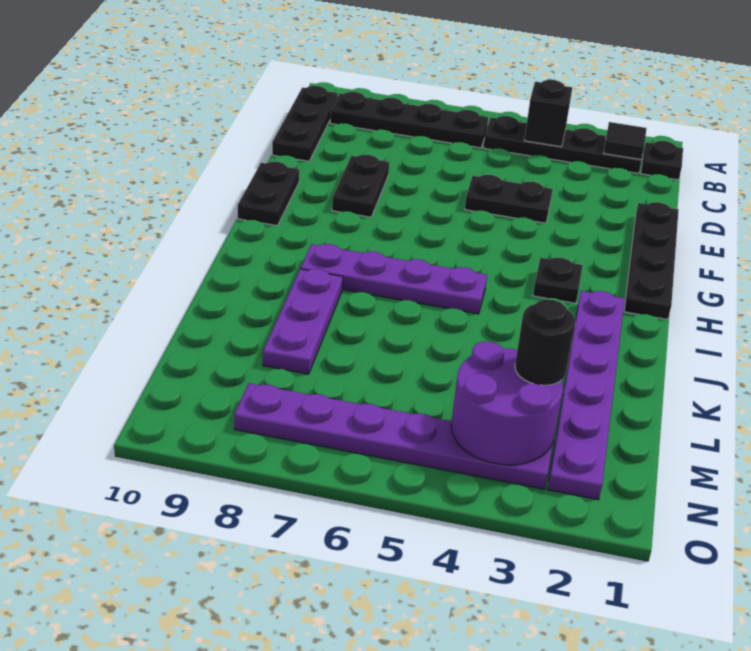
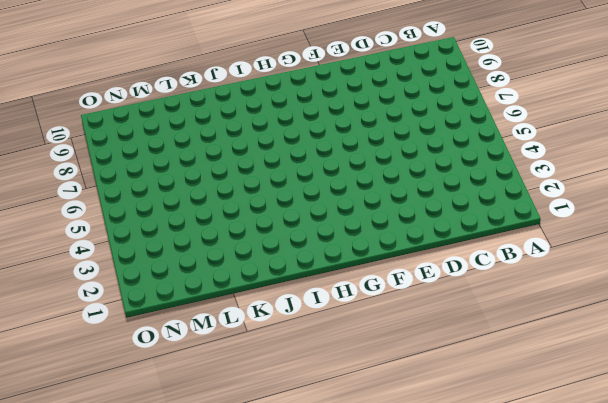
none -> black plate B1 level 1
none -> black plate B2:B5 level 1
none -> black plate B6:B9 level 1

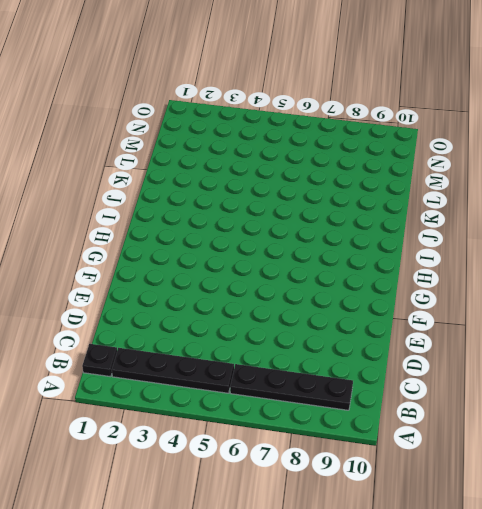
none -> black plate B10:D10 level 1
none -> black plate E1:H1 level 1
none -> black plate E4:E5 level 1

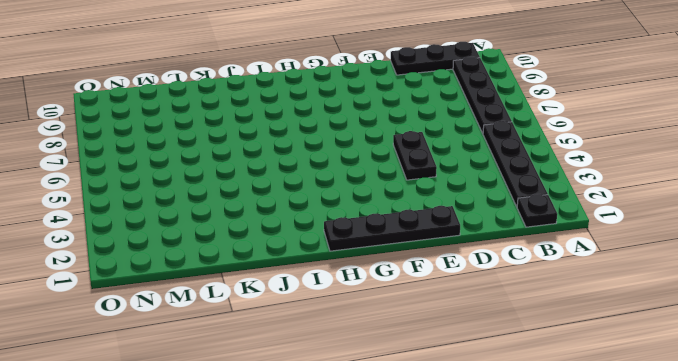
none -> black plate E8:F8 level 1
none -> black plate F10:G10 level 1
none -> black plate H3 level 1

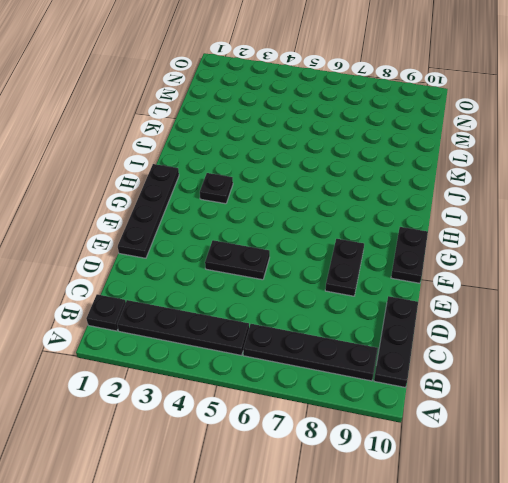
none -> purple plate I2:N2 level 1
none -> purple plate I5:I8 level 1
none -> purple plate J8:L8 level 1

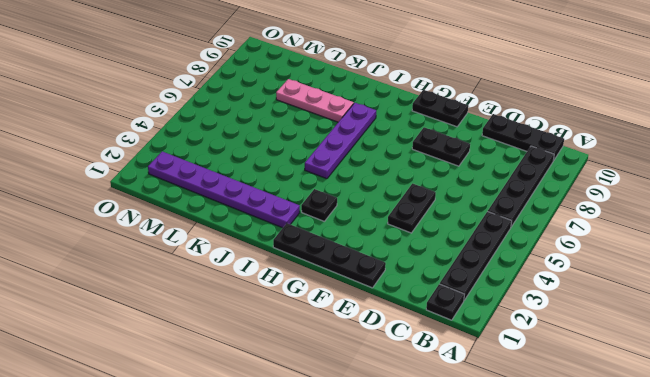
pink plate J8:L8 level 1 -> purple plate J8:L8 level 1
none -> purple plate N3:N8 level 1
none -> black tile B2 level 2
none -> black brick B4 level 2

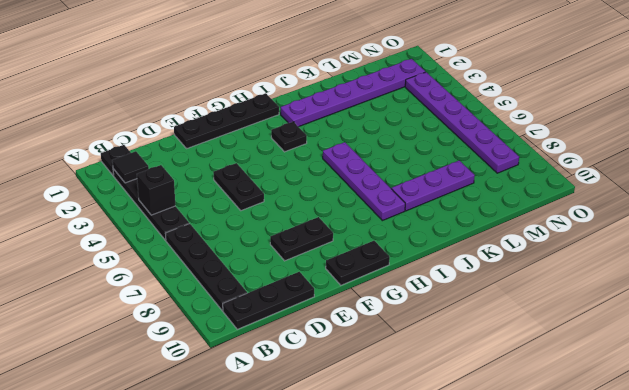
none -> purple round brick M3:N4 level 2
none -> black round brick M3 level 3

